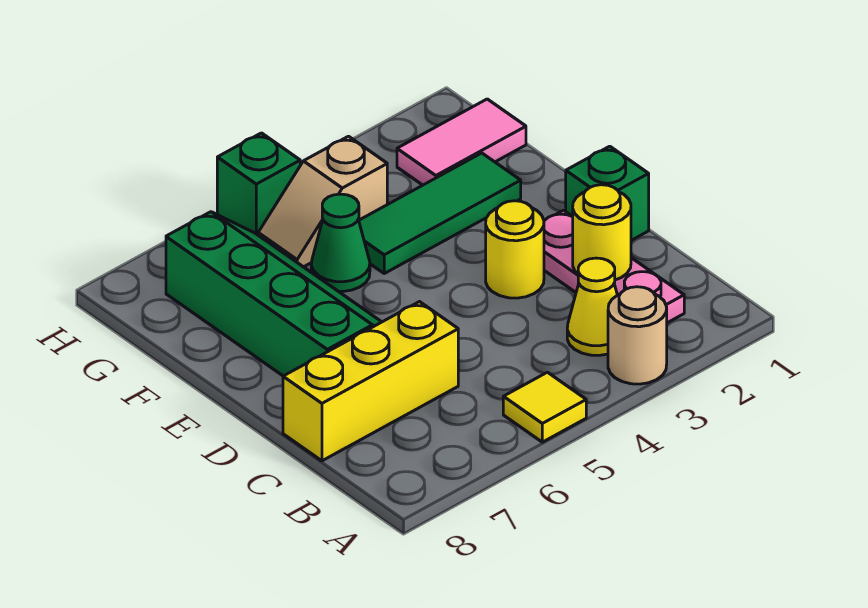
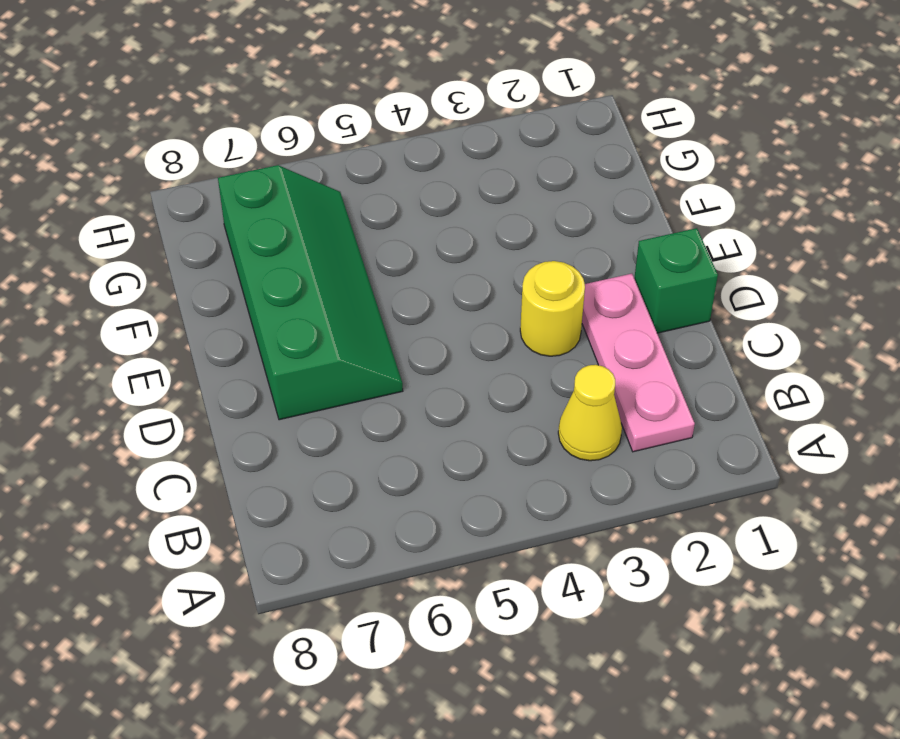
none -> tan round brick A3 level 1
none -> yellow tile A5 level 1
none -> yellow brick C6:C8 level 1

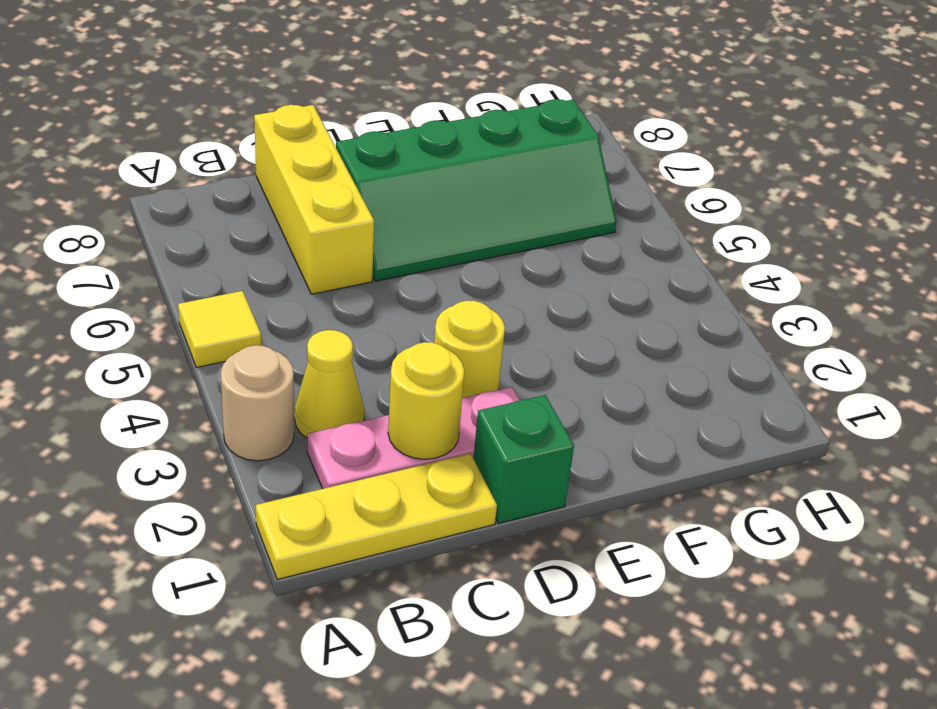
yellow plate A1:C1 level 1 -> none
none -> green tile F2:F4 level 1
none -> green cone F5 level 1
none -> pink tile G1:G2 level 1

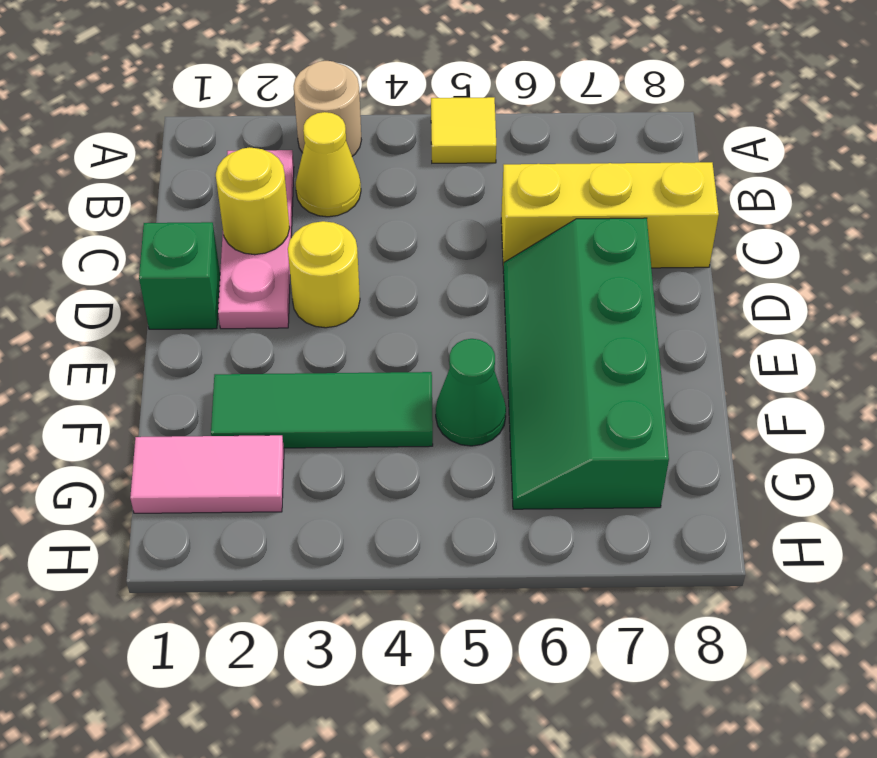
none -> tan slope G4:G5 level 1 top 4
none -> green brick H5 level 1

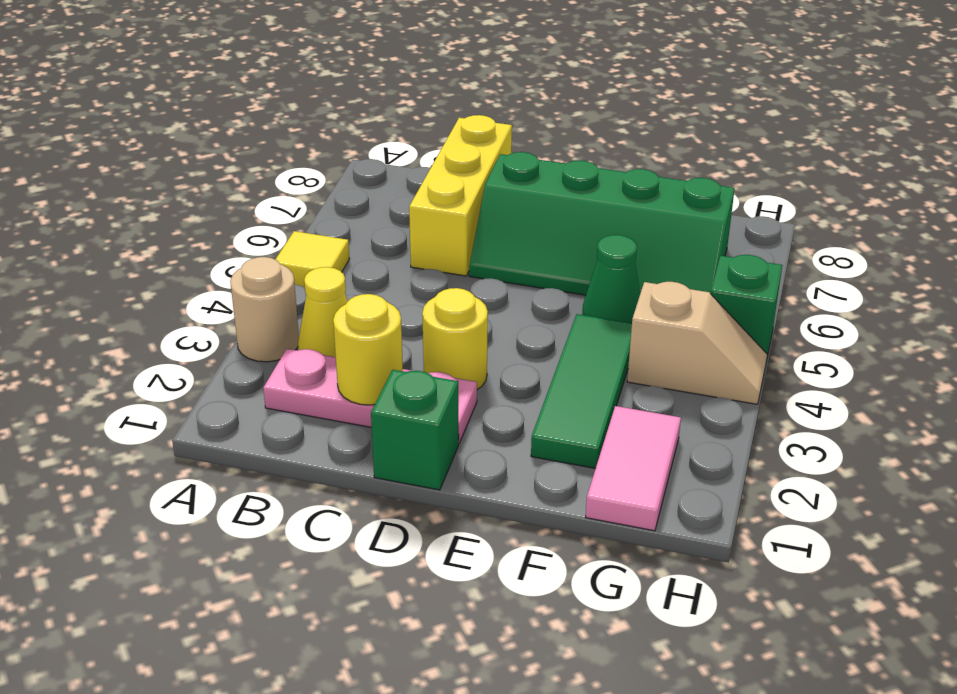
tan slope G4:H4 level 1 top G -> tan slope G4:G5 level 1 top 4

